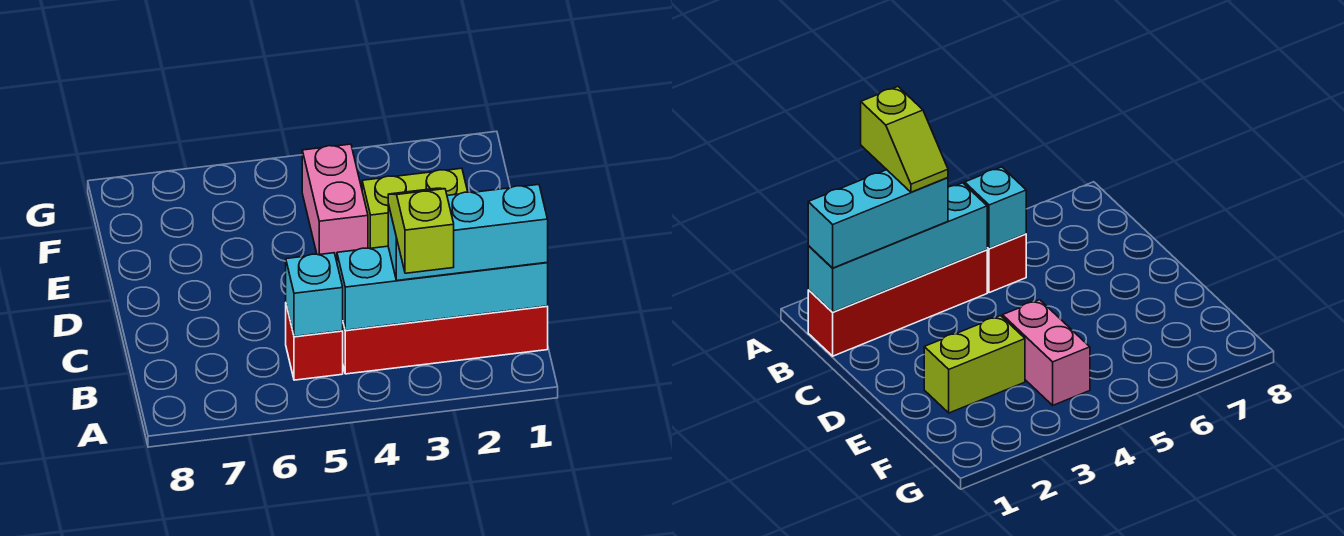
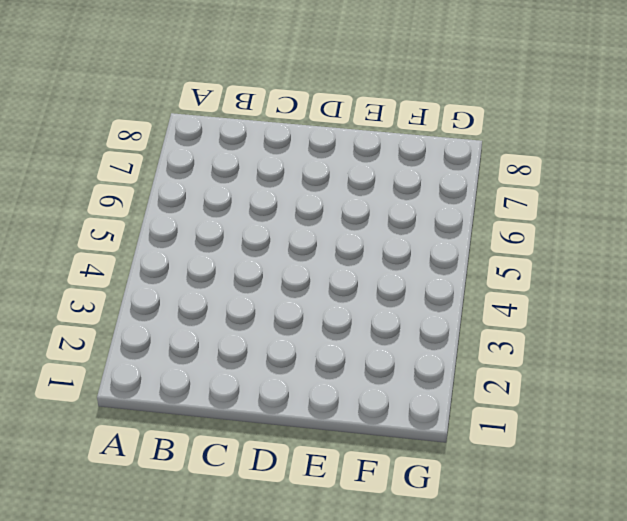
none -> red brick B1:B4 level 1
none -> red brick B5 level 1

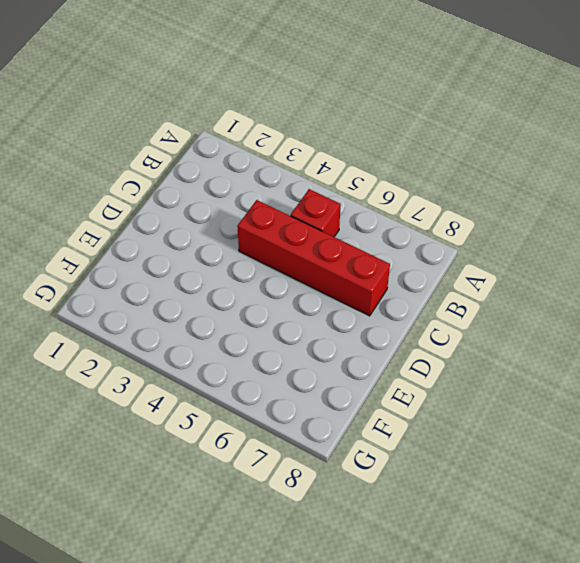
red brick C4:C7 level 1 -> red brick B1:B4 level 1
none -> lime brick E2:E3 level 1
none -> pink brick E4:F4 level 1

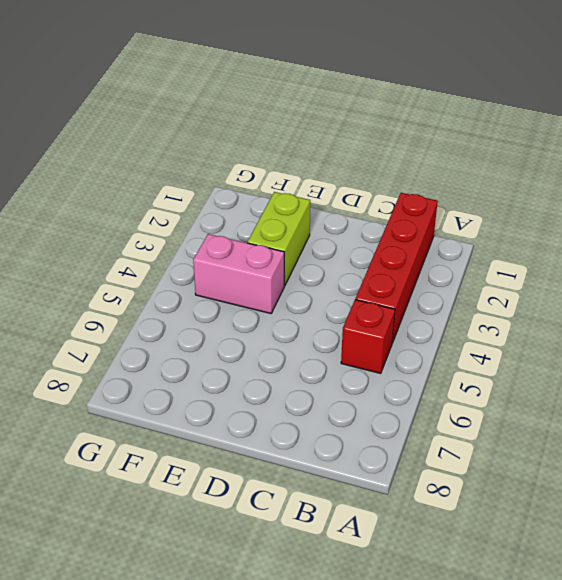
none -> cyan brick B1:B4 level 2
none -> cyan brick B5 level 2

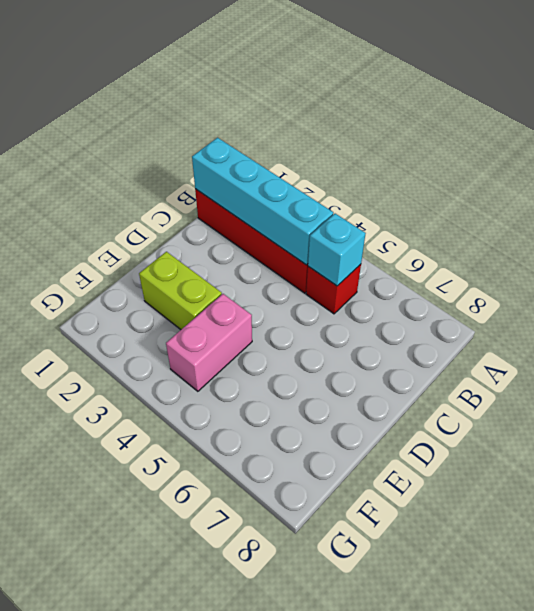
none -> cyan brick B1:B3 level 3
none -> lime slope A3:B3 level 4 top A

